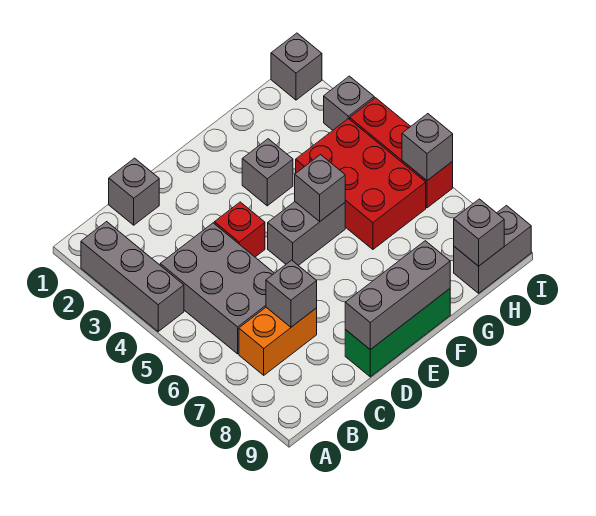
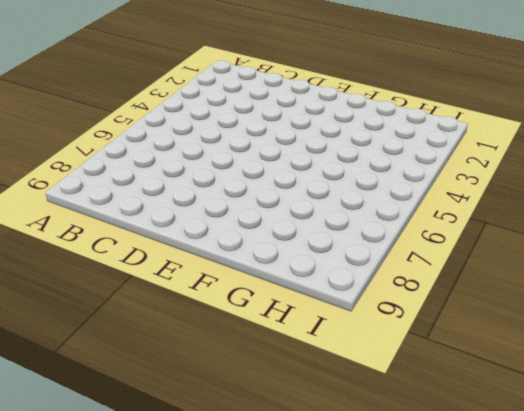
none -> grey brick A2:A4 level 1
none -> grey brick B4:C6 level 1
none -> orange brick B7:C7 level 1

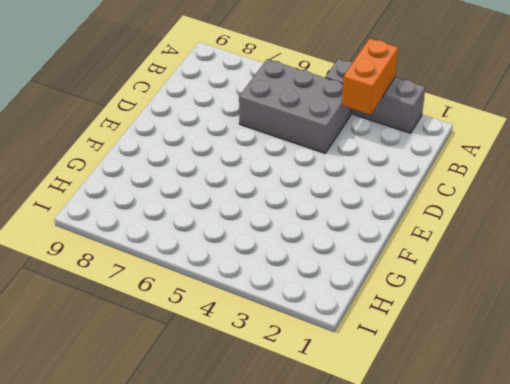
orange brick A3:B3 level 2 -> orange brick B7:C7 level 1
none -> grey brick C1 level 1
none -> red brick D4 level 1
none -> green brick D9:F9 level 1

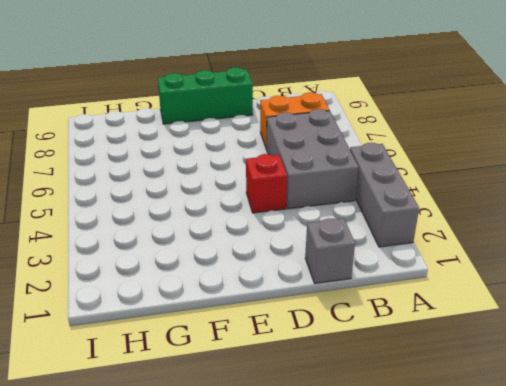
none -> grey brick E5:F5 level 1
none -> grey brick F3 level 1
none -> red brick G4:H6 level 1

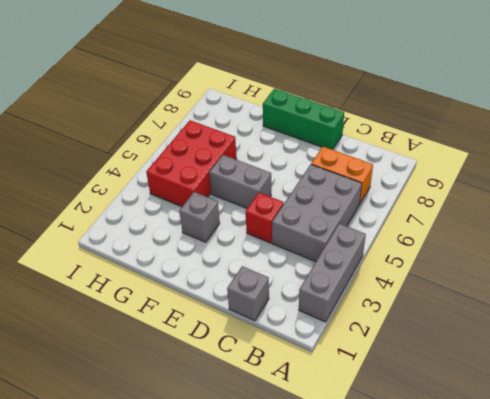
none -> grey brick H9:I9 level 1
none -> grey brick I1 level 1
none -> grey brick I3 level 1

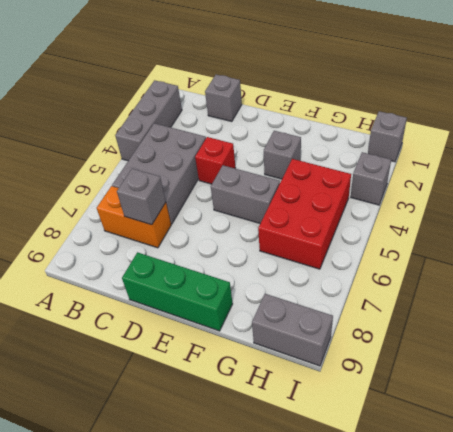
none -> red brick I4:I6 level 1
none -> grey brick D9:F9 level 2
none -> grey brick F5 level 2

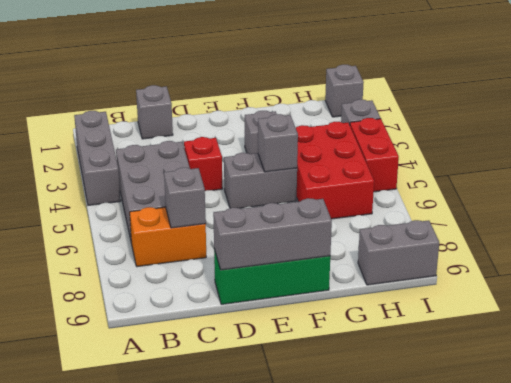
red brick I4:I5 level 1 -> red brick I4:I6 level 1
none -> grey brick H9 level 2
none -> grey brick I6 level 2

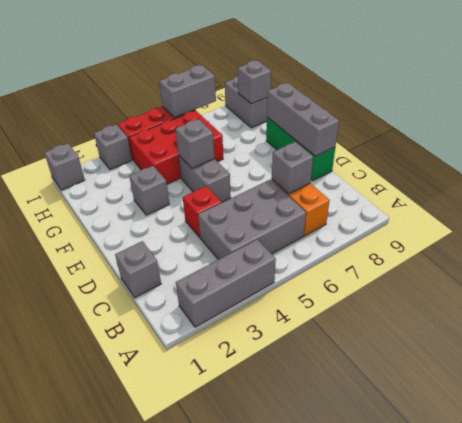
grey brick I6:I7 level 2 -> grey brick I6 level 2

